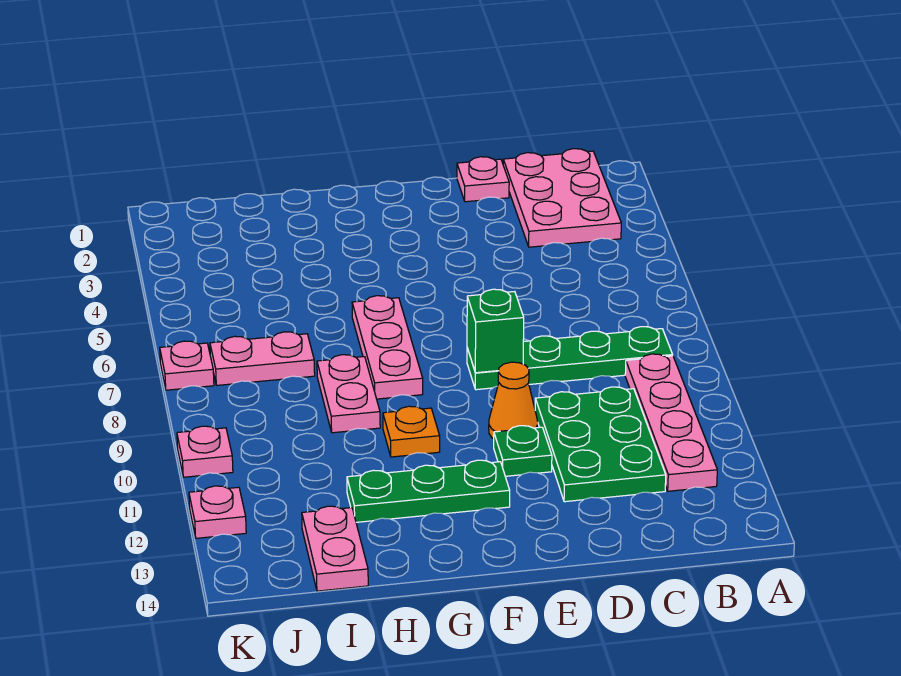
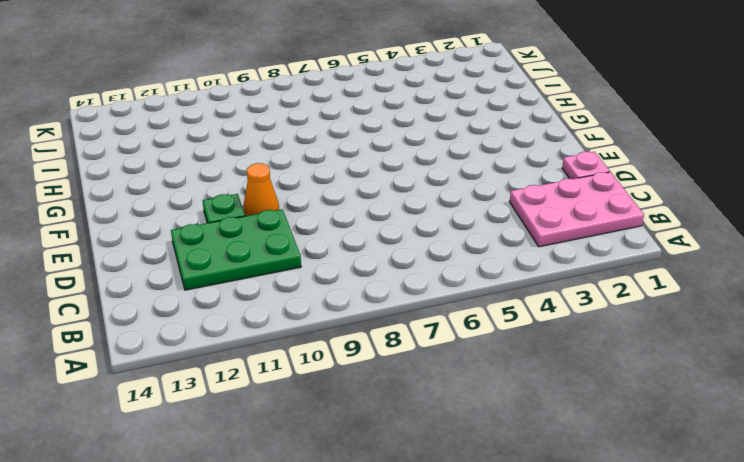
none -> green plate B8:E8 level 1
none -> pink plate B9:B12 level 1
none -> green plate F12:H12 level 1

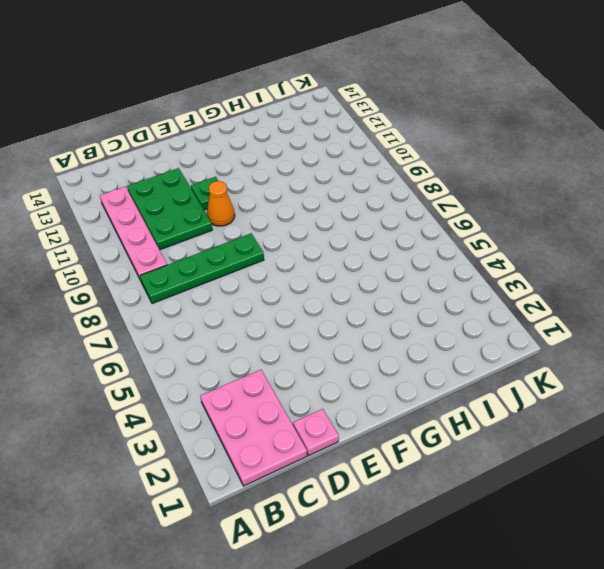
none -> green plate F12:H12 level 1
none -> pink plate G6:G8 level 1
none -> orange plate G10 level 1

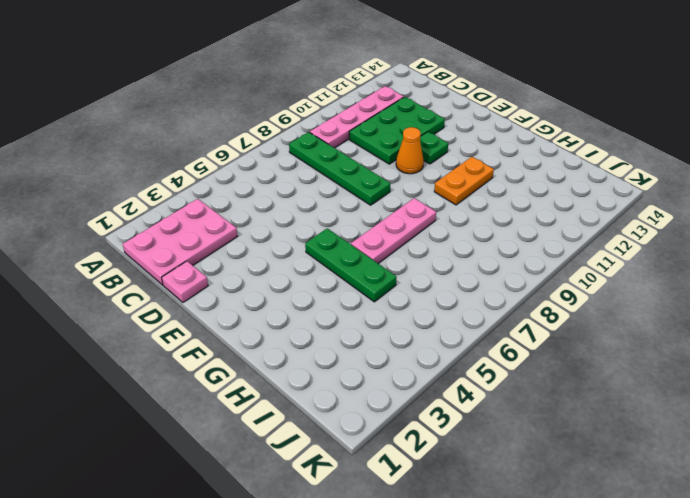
green plate F5:H5 level 1 -> green plate F12:H12 level 1
orange plate G10:G11 level 1 -> orange plate G10 level 1
none -> pink plate H8:H9 level 1
none -> pink plate I7:J7 level 1
none -> pink plate I13:I14 level 1

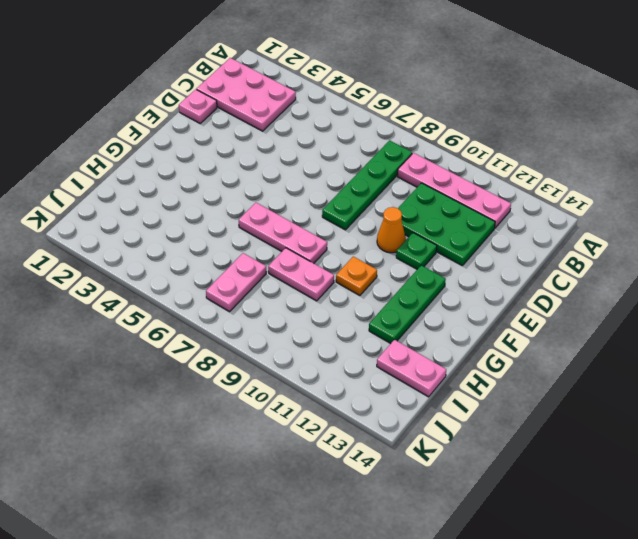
none -> pink plate K7 level 1
none -> pink plate K10 level 1
none -> pink plate K12 level 1

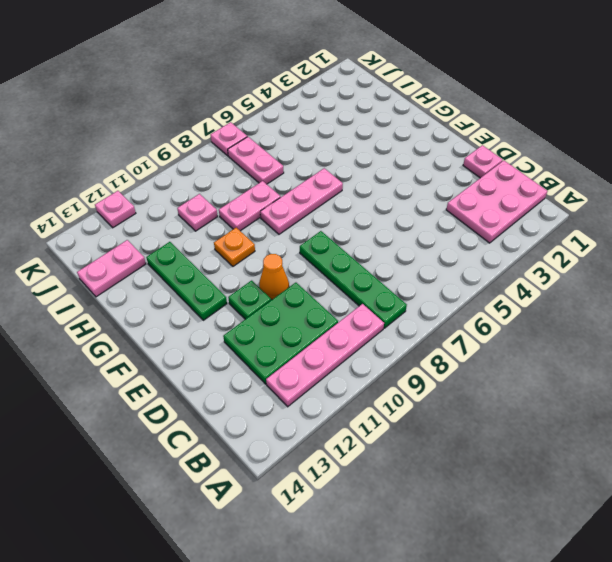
pink plate I10 level 1 -> pink plate K10 level 1
none -> green brick E8 level 2

